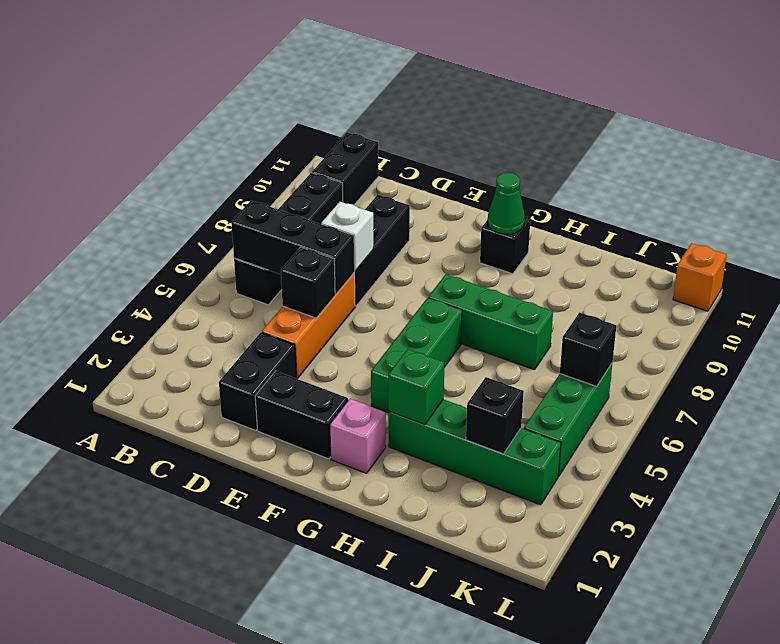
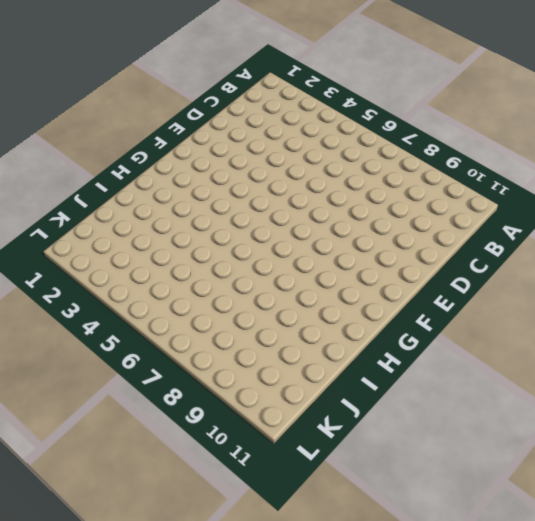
none -> black brick B6:B9 level 1
none -> black brick B10:B11 level 1
none -> black brick D2:D3 level 1

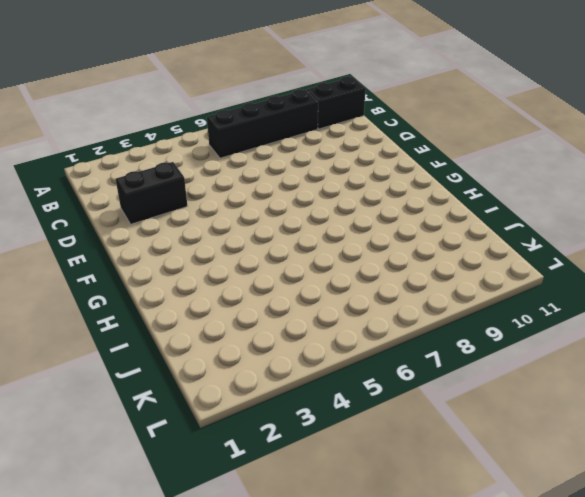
none -> orange brick D4:D6 level 1
none -> black brick D7:D9 level 1
none -> black brick E2:F2 level 1

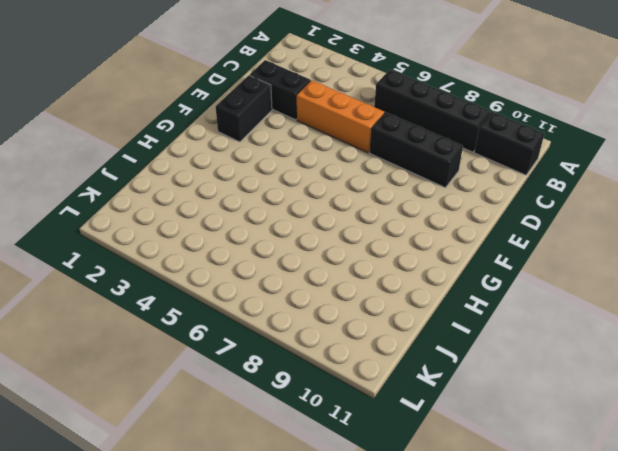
none -> pink brick G2 level 1
none -> green brick G4:G6 level 1
none -> green brick G7:I7 level 1

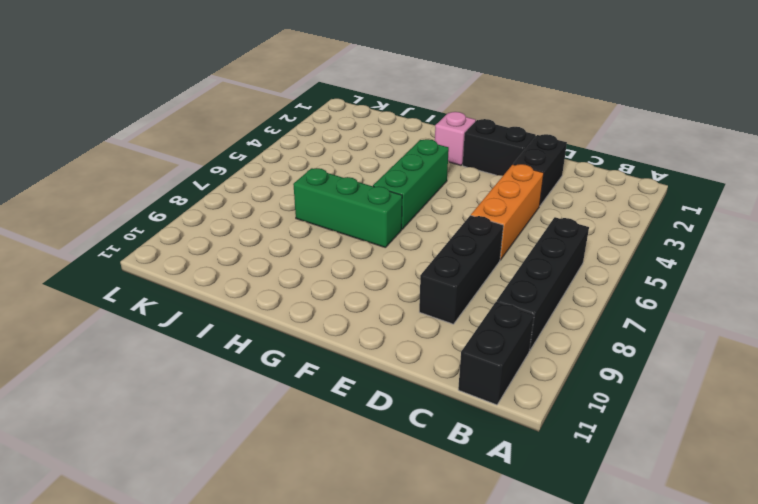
none -> black brick G10 level 1
none -> green brick H3:K3 level 1
none -> green brick K4:K6 level 1

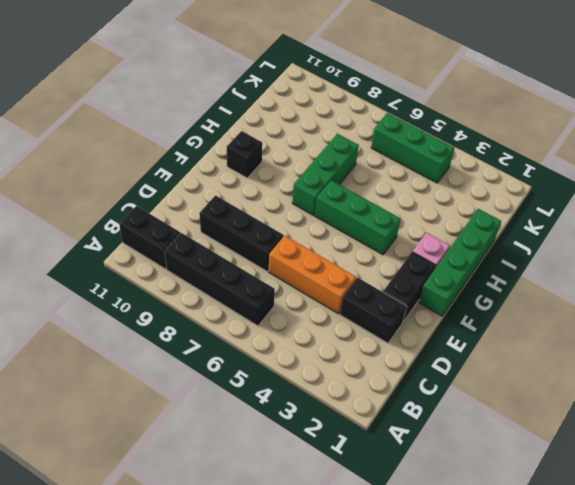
green brick F1:I1 level 1 -> green brick H3:K3 level 1
none -> orange brick L11 level 1
none -> black brick B6:D6 level 2
none -> black brick D5 level 2

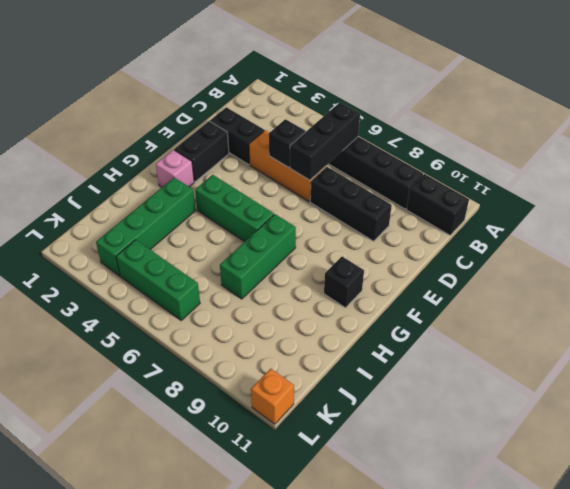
none -> white brick D7 level 2
none -> green cone G10 level 2
none -> green brick H3 level 2

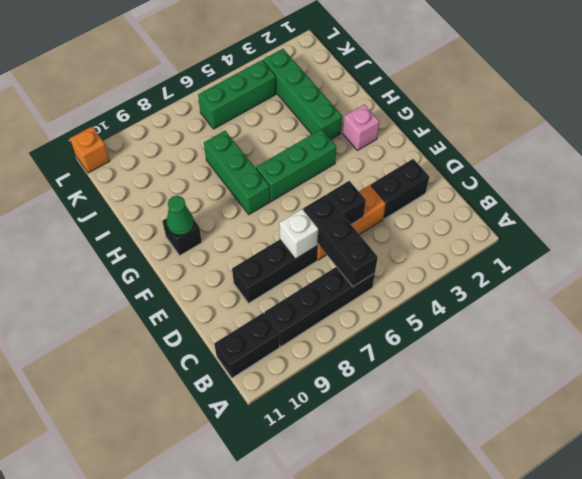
none -> black brick E2:F2 level 1
none -> green brick H3 level 2
none -> black brick J3 level 2

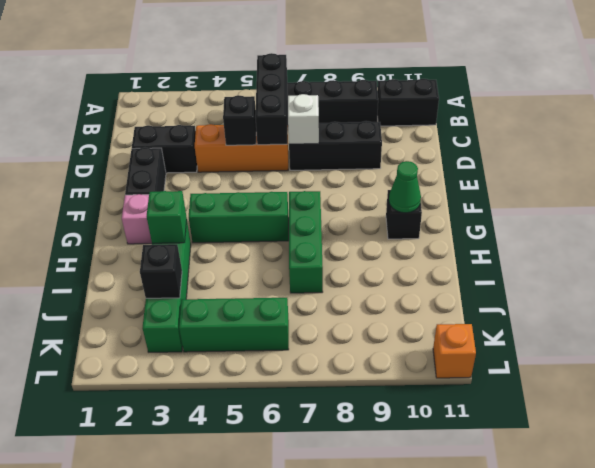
none -> black brick K6 level 2

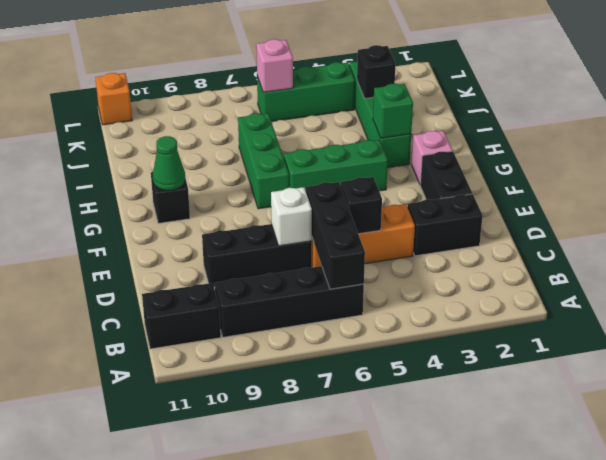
pink brick K6 level 2 -> black brick K6 level 2

